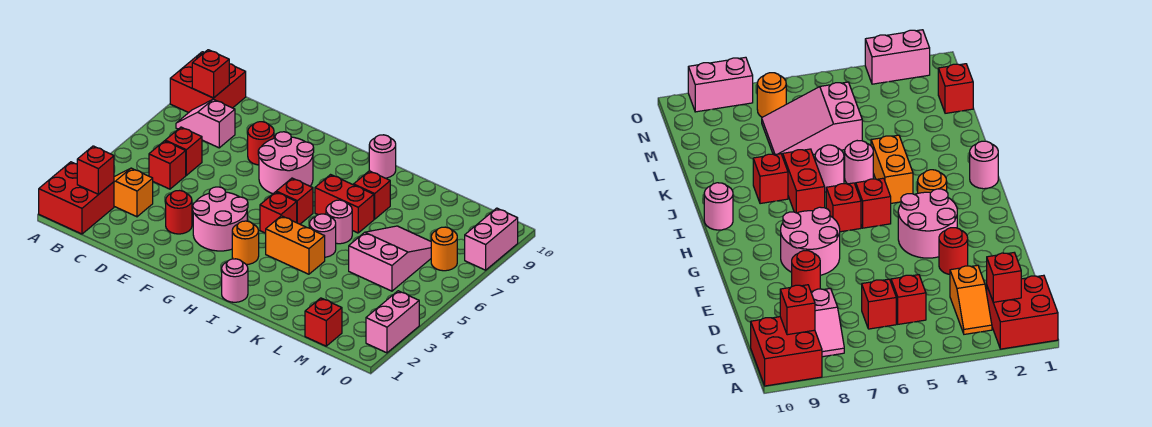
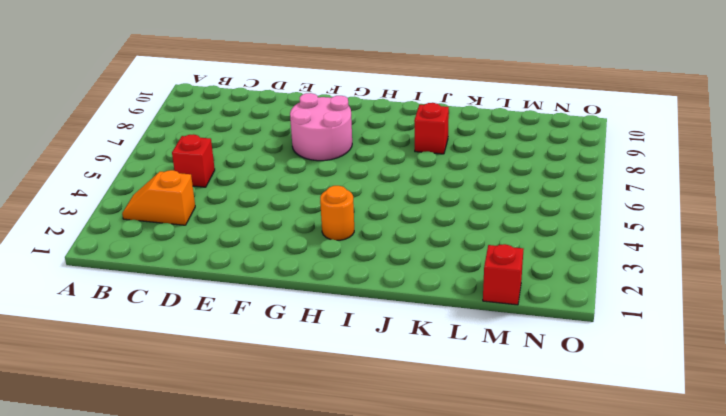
none -> red brick A1:B2 level 1
none -> red brick A9:B10 level 1
none -> pink slope B8:C8 level 1 top C

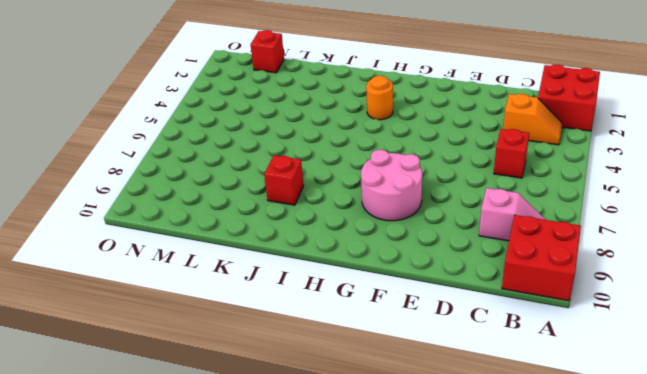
none -> red brick C6 level 1
none -> red round brick E3 level 1
none -> red round brick E8 level 1

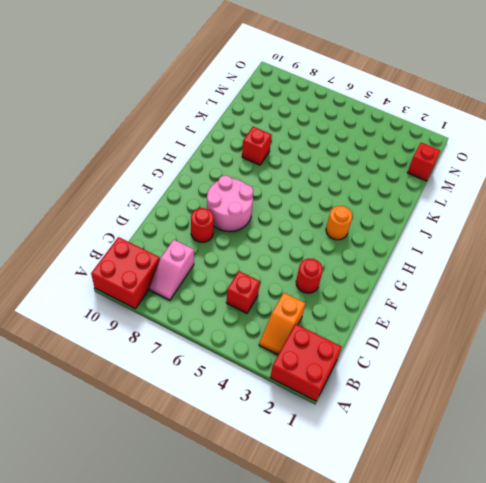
none -> red brick C6 level 1
none -> pink round brick F3:G4 level 1
none -> red brick H5 level 1

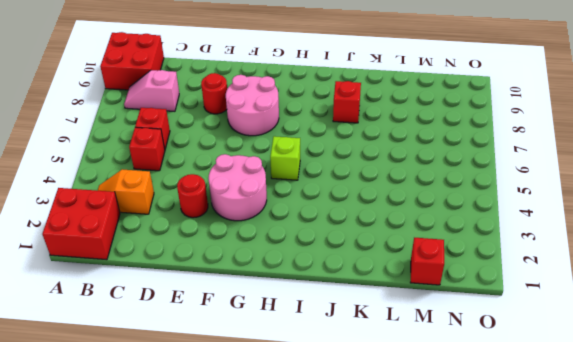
lime brick H5 level 1 -> red brick H5 level 1
none -> orange round brick H3 level 1
none -> red brick H6 level 1
none -> pink round brick I1 level 1

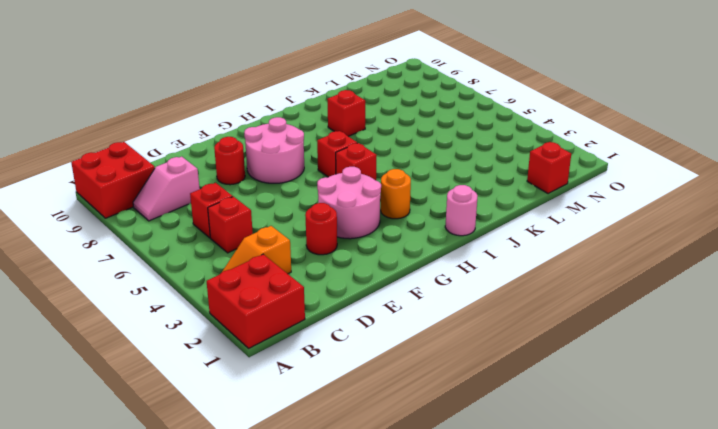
none -> orange brick I4:J4 level 1
none -> red brick I7:J7 level 1
none -> pink round brick I10 level 1

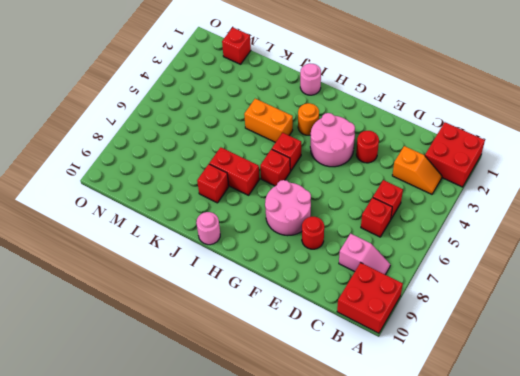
none -> pink round brick J5 level 1
none -> pink round brick J6 level 1
none -> pink slope L5:M7 level 1 top 5

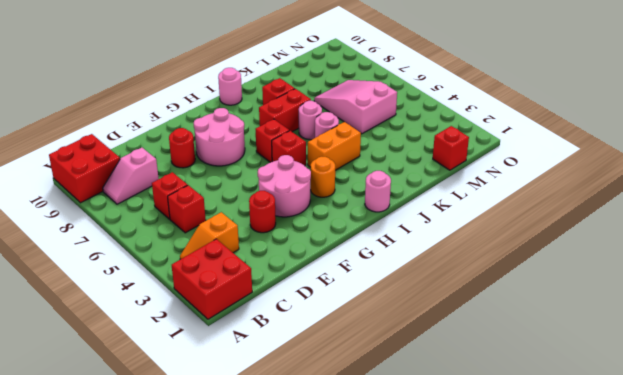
none -> orange round brick N7 level 1
none -> pink brick O2:O3 level 1
none -> pink brick O8:O9 level 1

